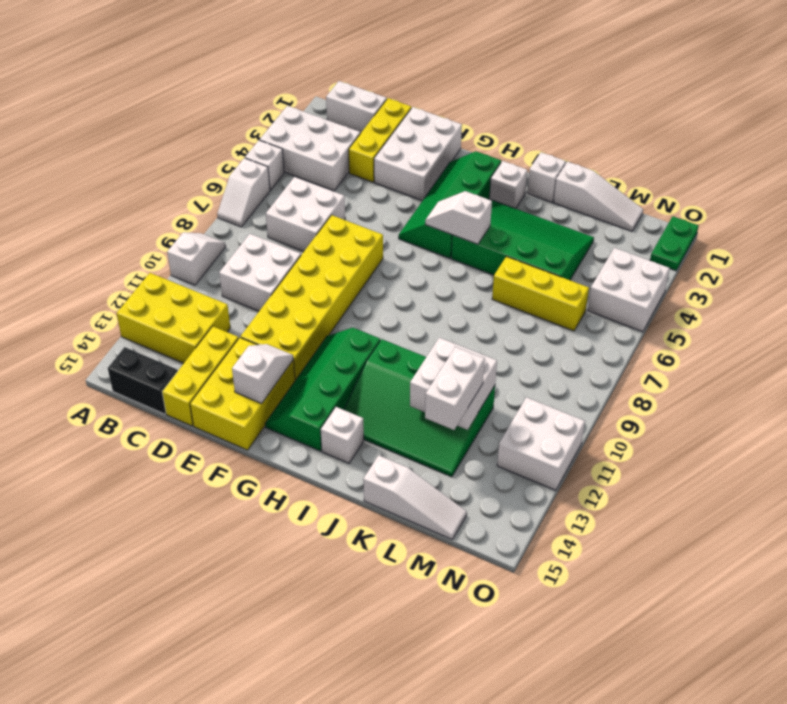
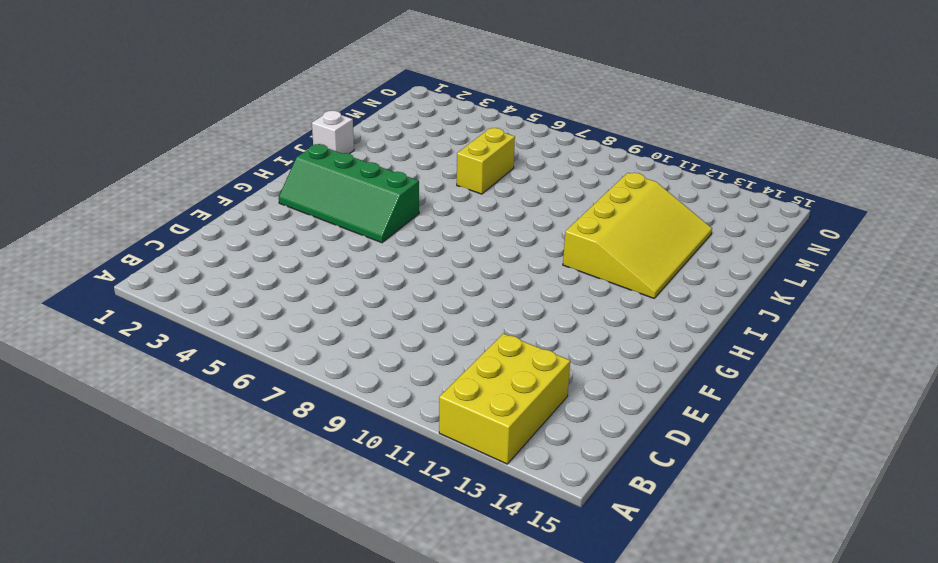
yellow slope I11:L13 level 1 top 11 -> green slope I11:L13 level 1 top 11
yellow brick K6:L6 level 1 -> yellow brick K6:M6 level 1
none -> white brick A3:C4 level 1
none -> white brick A5 level 1
none -> white slope A6:A7 level 1 top 6
none -> white slope A9:A10 level 1 top 10

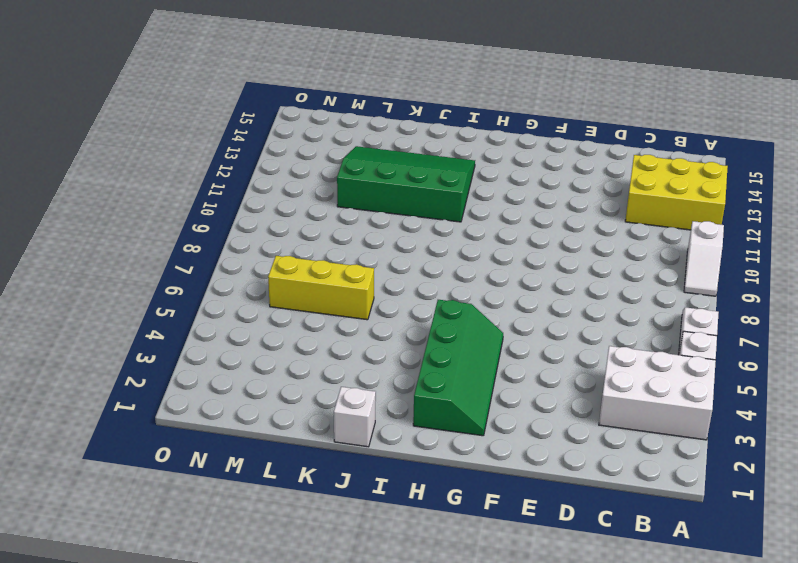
none -> white brick B1:C1 level 1
none -> black brick B15:C15 level 1
none -> white brick C6:D7 level 1
none -> white brick C9:D10 level 1

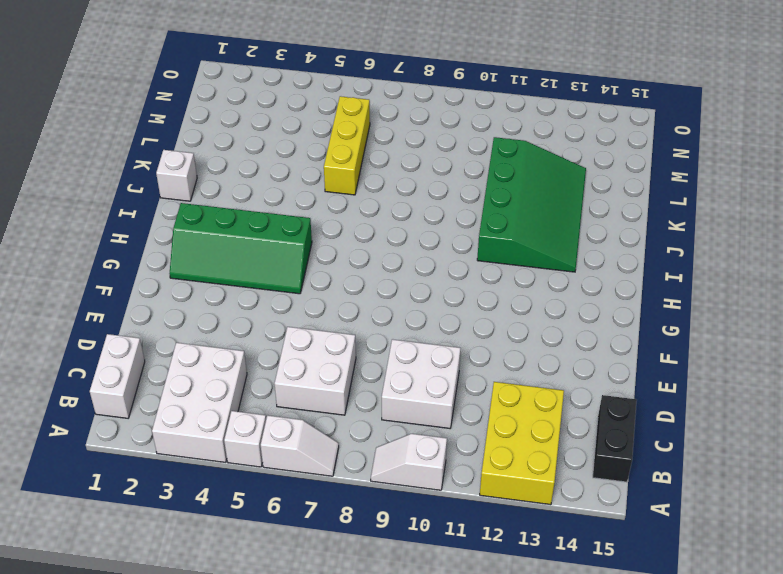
none -> yellow brick D1:D3 level 1
none -> yellow brick D13:D15 level 1
none -> white brick E1:F3 level 1
none -> yellow brick E7:F12 level 1

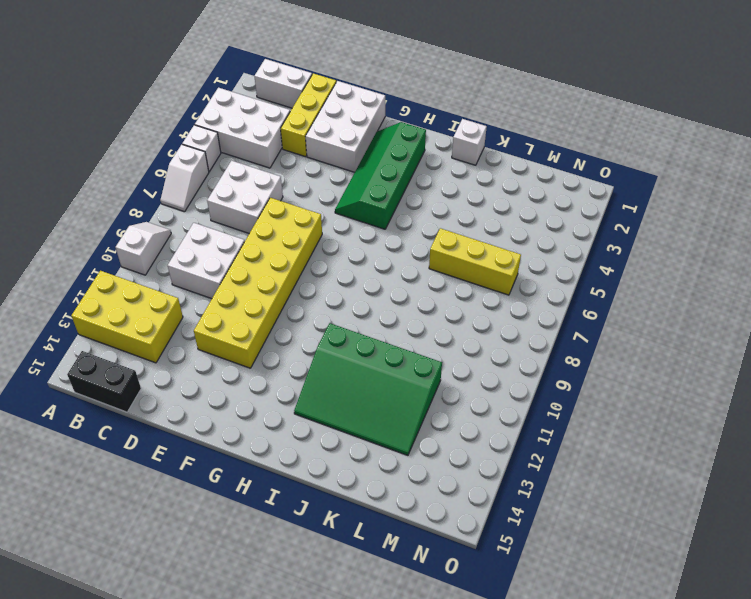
none -> yellow brick D13:D15 level 1
none -> yellow brick E13:F15 level 1
none -> green slope G11:H14 level 1 top H
none -> white brick I2 level 1

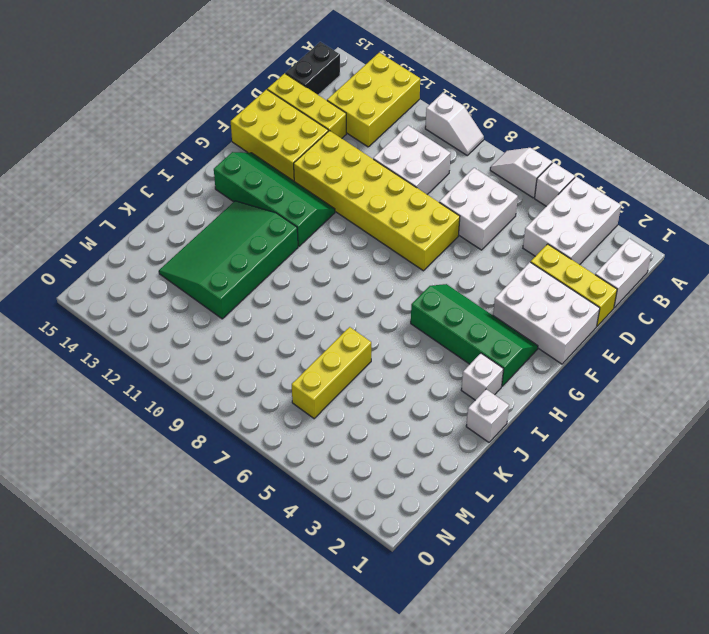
none -> green slope I3:L5 level 1 top 5
none -> white brick I14 level 1
none -> white slope K1:M1 level 1 top K
none -> white slope K15:M15 level 1 top K

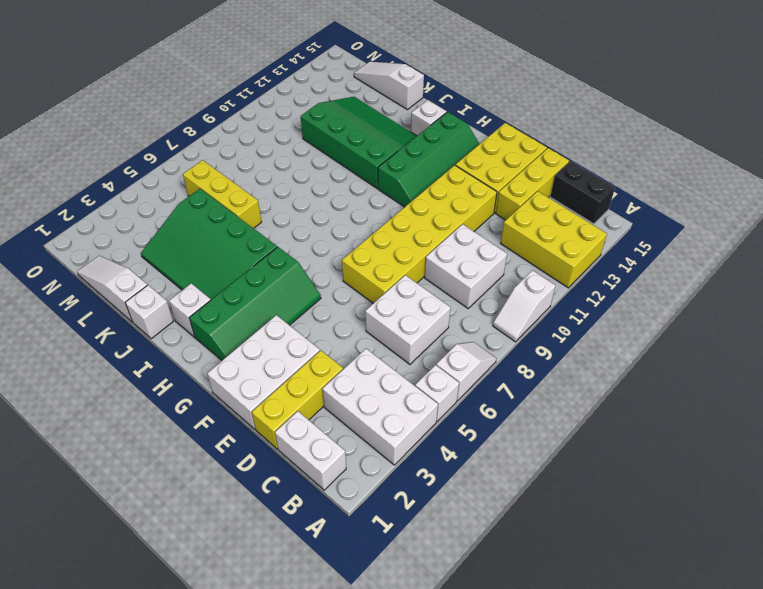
none -> white brick N4:O5 level 1
none -> white brick N11:O12 level 1
none -> green plate O1:O2 level 1
none -> white slope F13:F14 level 2 top 14

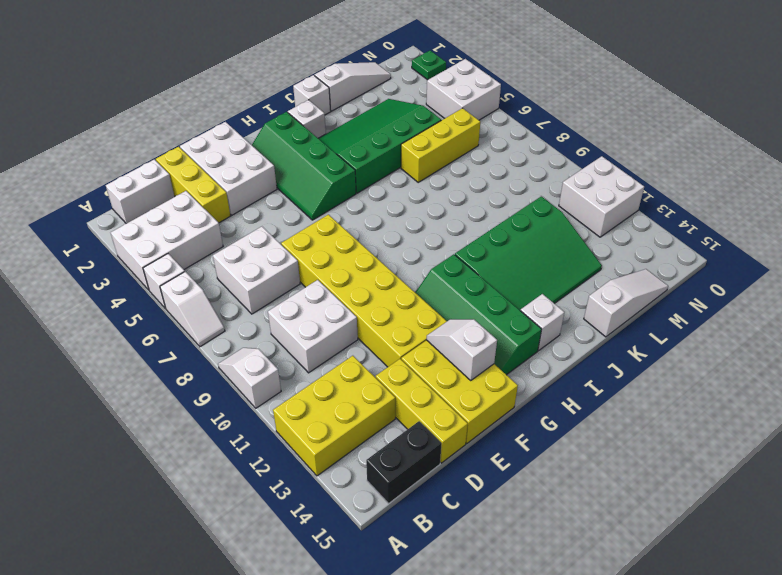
green plate O2 level 1 -> green plate O1:O2 level 1
none -> white slope H5:I5 level 2 top I
none -> white brick K11:L12 level 2
none -> white brick L12:L13 level 3

